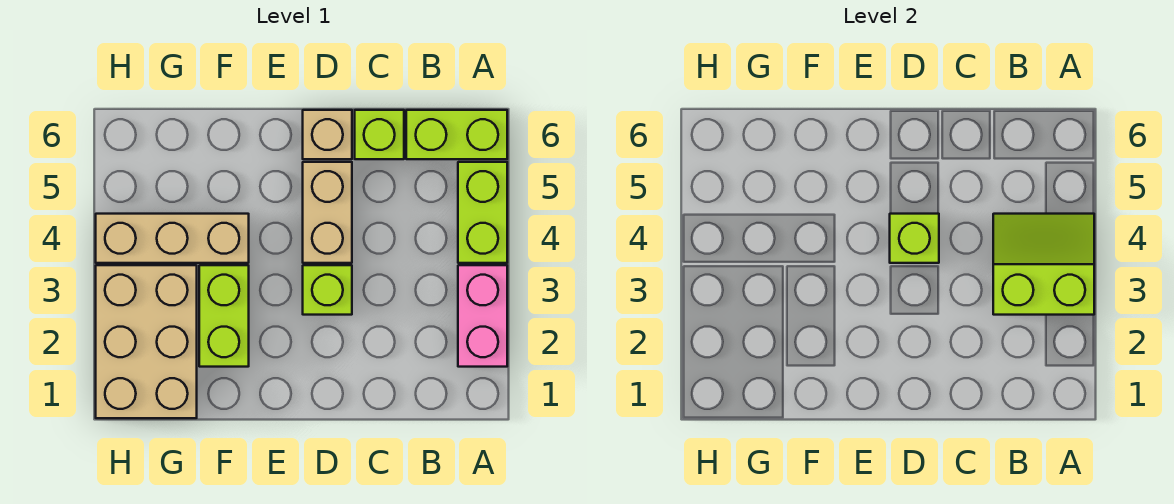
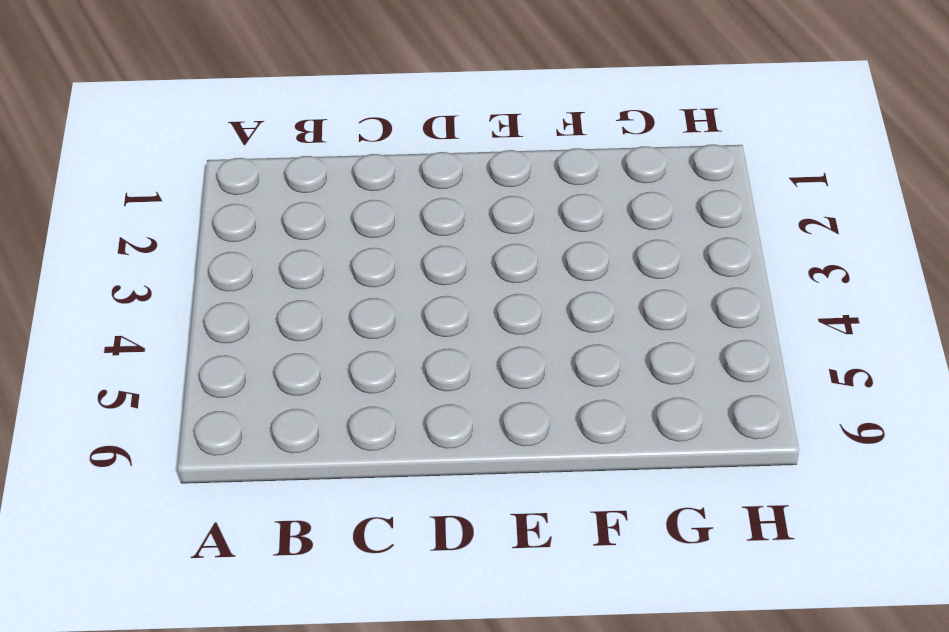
none -> pink brick A2:A3 level 1
none -> lime brick A4:A5 level 1
none -> lime brick A6:B6 level 1

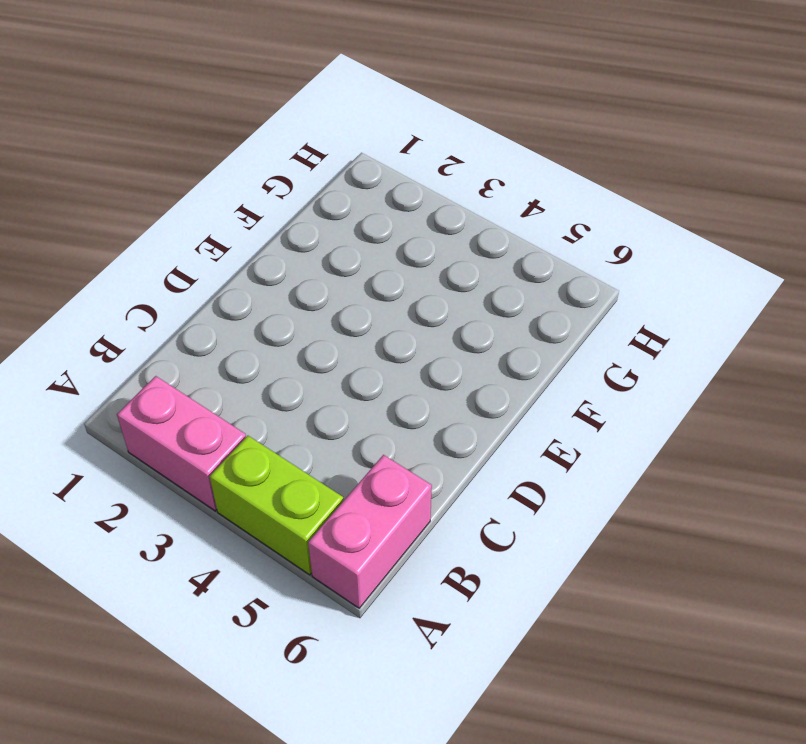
pink brick A6:B6 level 1 -> lime brick A6:B6 level 1
none -> lime brick C6 level 1
none -> lime brick D3 level 1
none -> tan brick D4:D5 level 1

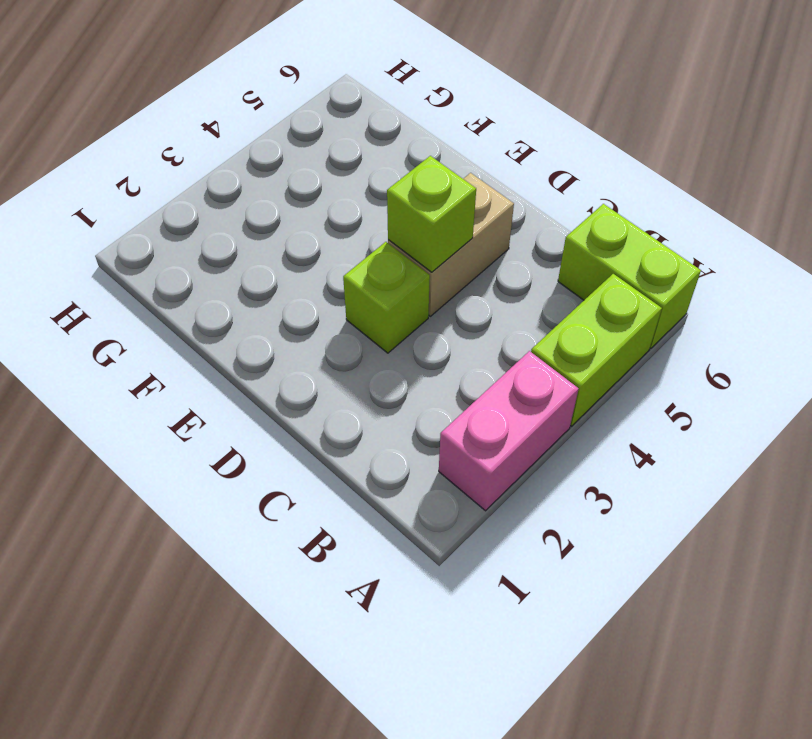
none -> lime brick C6 level 1
none -> tan brick D6 level 1
none -> lime brick F2:F3 level 1

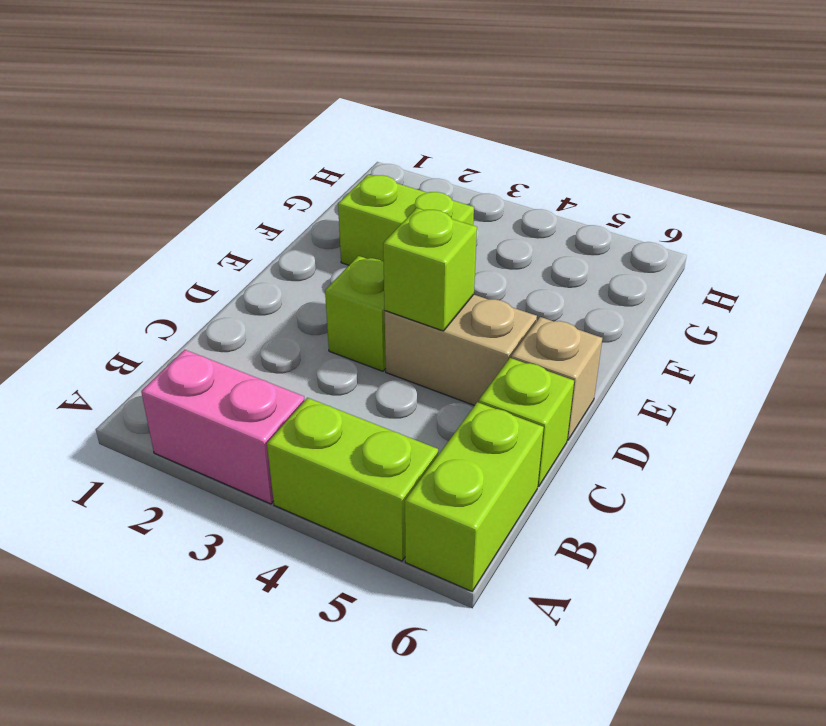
none -> tan brick F4:H4 level 1
none -> tan brick G1:H3 level 1
none -> lime slope A3:B4 level 2 top 3

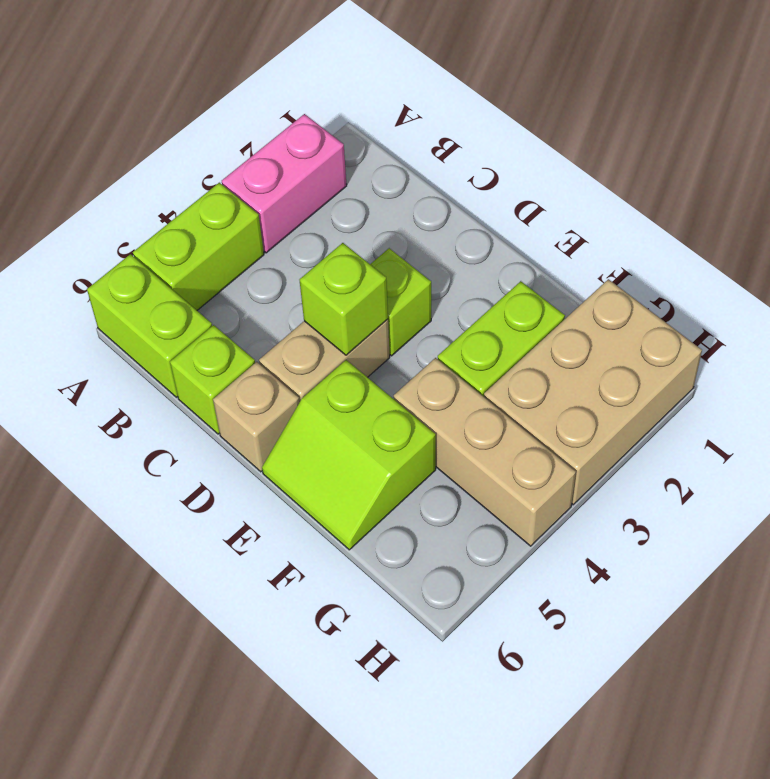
lime slope E5:F6 level 1 top 5 -> lime slope A3:B4 level 2 top 3

